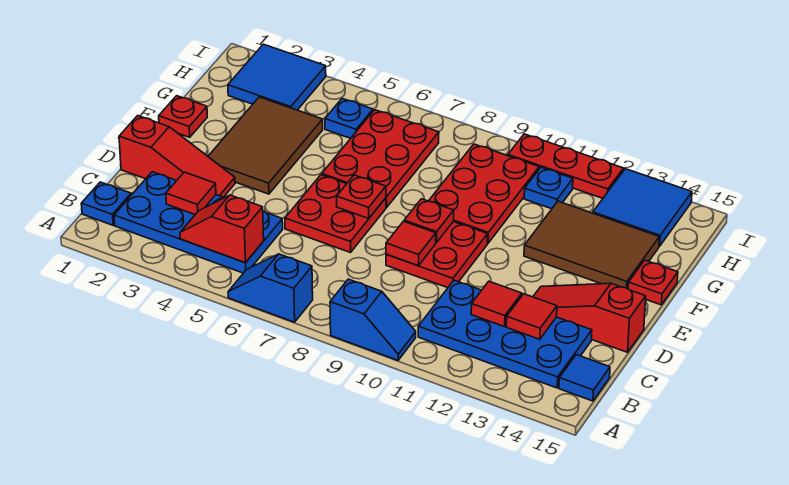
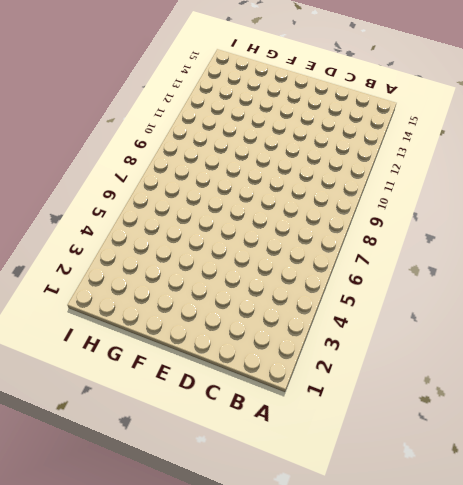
none -> blue slope A6:A7 level 1 top 7
none -> blue slope A9:A10 level 1 top 9
none -> blue plate B1 level 1

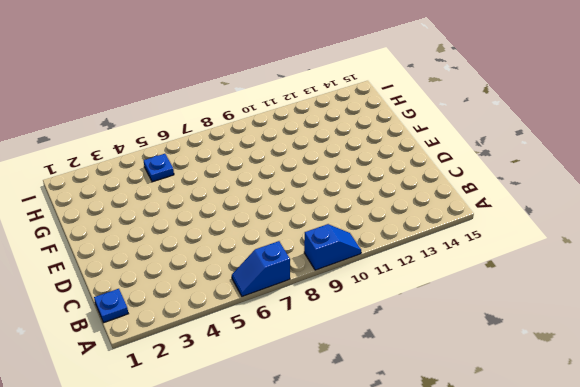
none -> blue plate B2:C5 level 1
none -> blue plate B11:C14 level 1
none -> blue tile B15 level 1

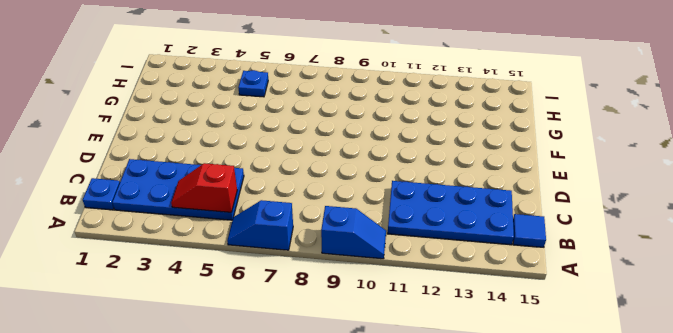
none -> red slope D1:D3 level 1 top 1
none -> red plate D6:E7 level 1
none -> red plate D9:E10 level 1

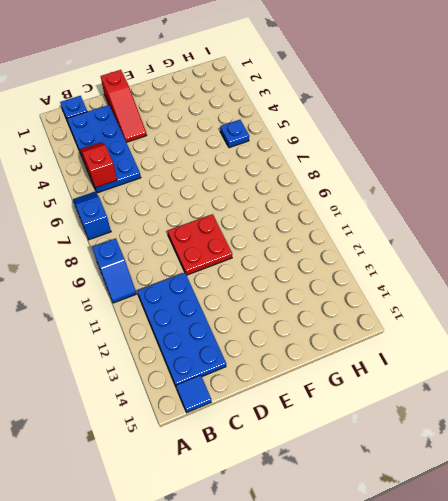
none -> red plate D6:E7 level 1
none -> red slope D13:D15 level 1 top 15
none -> brown tile E3:G4 level 1

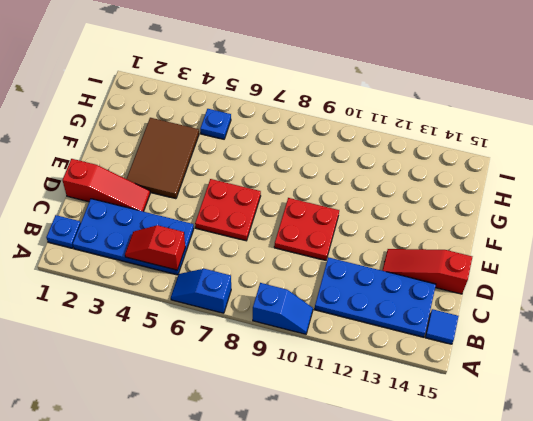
none -> red plate F1 level 1
none -> red plate F6:H7 level 1
none -> red plate F9:H10 level 1

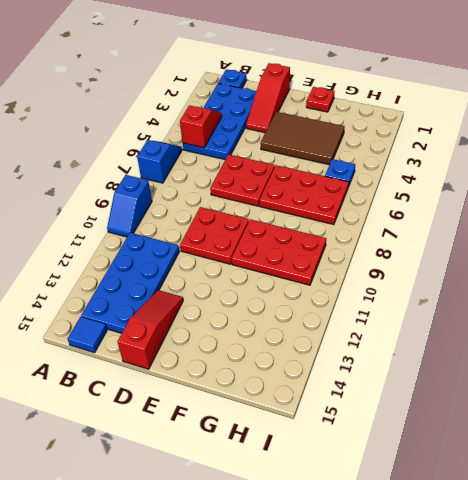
none -> brown tile F12:G14 level 1
none -> red plate F15 level 1
none -> blue tile H2:I3 level 1

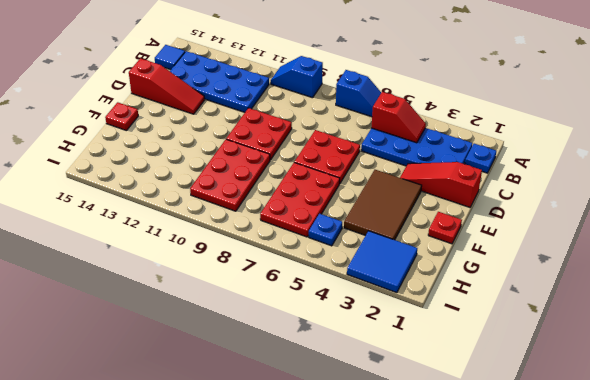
none -> brown tile F12:G14 level 1
none -> blue plate H11 level 1
none -> blue tile H13:I14 level 1

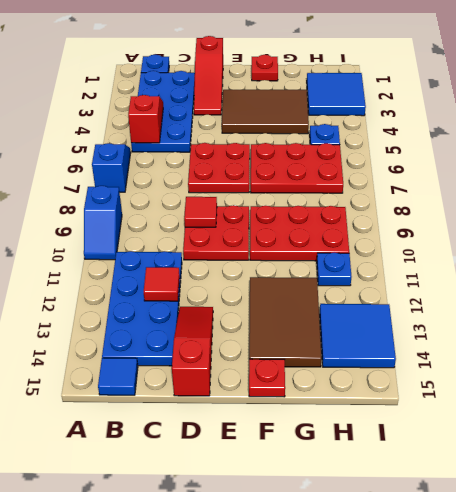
none -> red plate I10:I12 level 1
none -> red tile C3 level 2
none -> red tile C13 level 2

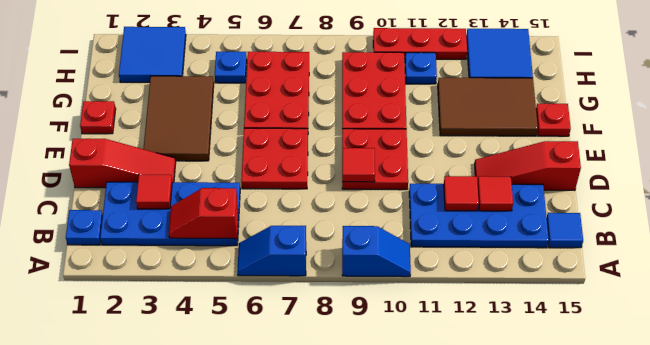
none -> red plate E7 level 2
none -> red plate E9 level 2

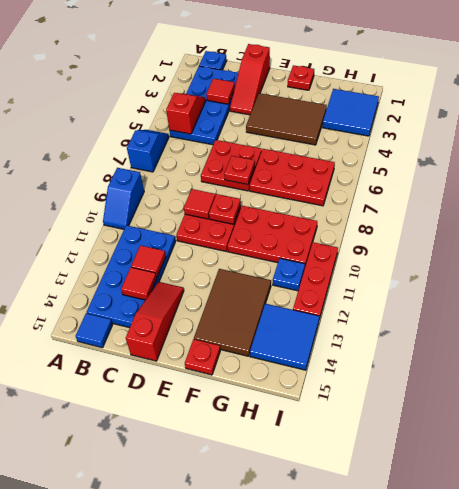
none -> blue plate H5 level 1

